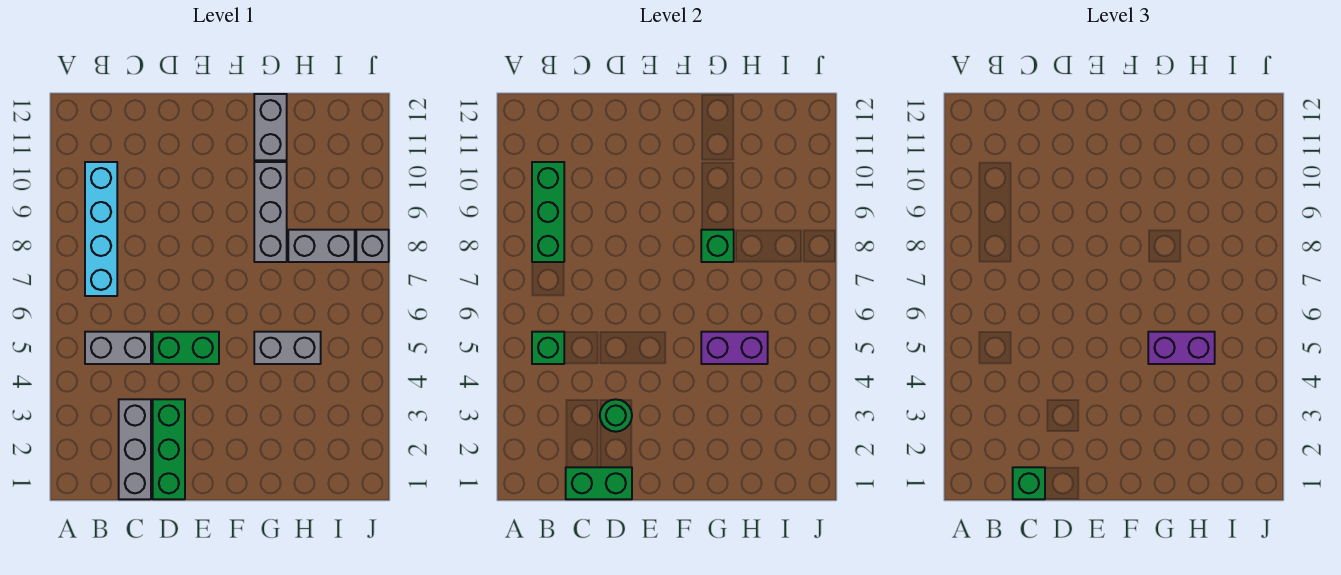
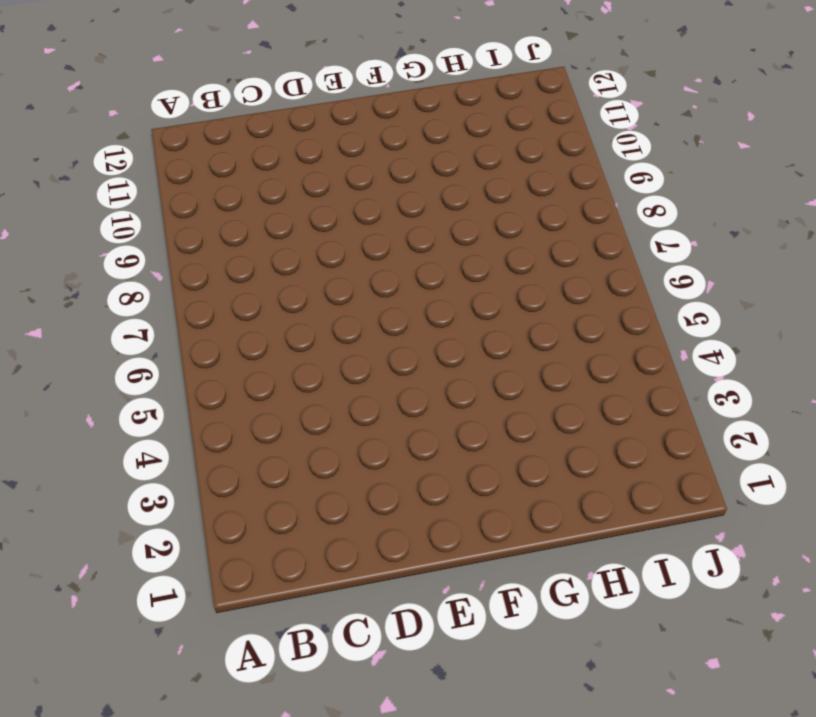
none -> grey brick B5:C5 level 1
none -> cyan brick B7:B10 level 1
none -> grey brick C1:C3 level 1

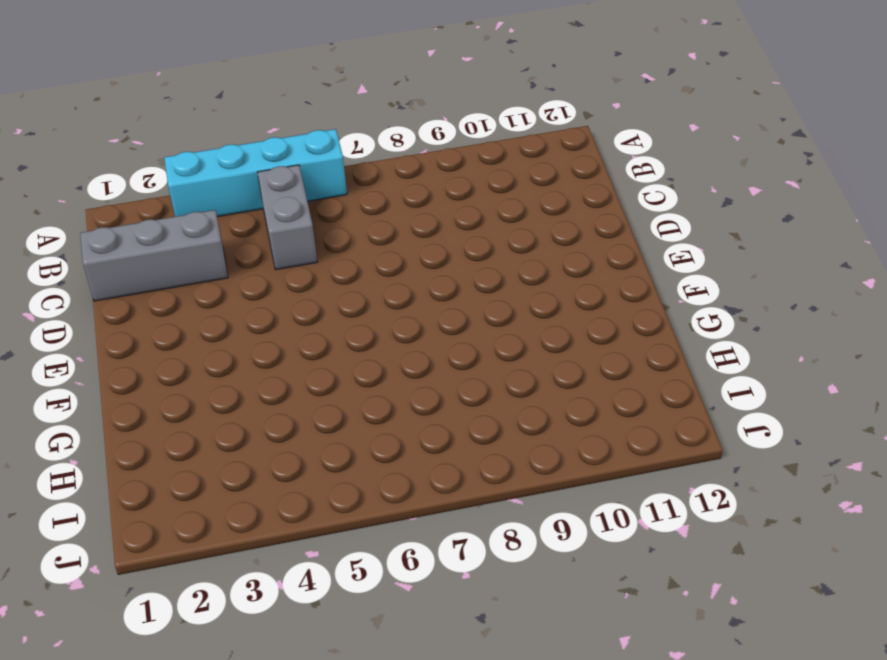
cyan brick A3:A6 level 1 -> cyan brick B7:B10 level 1
none -> green brick D1:D3 level 1
none -> green brick D5:E5 level 1
none -> grey brick G5:H5 level 1

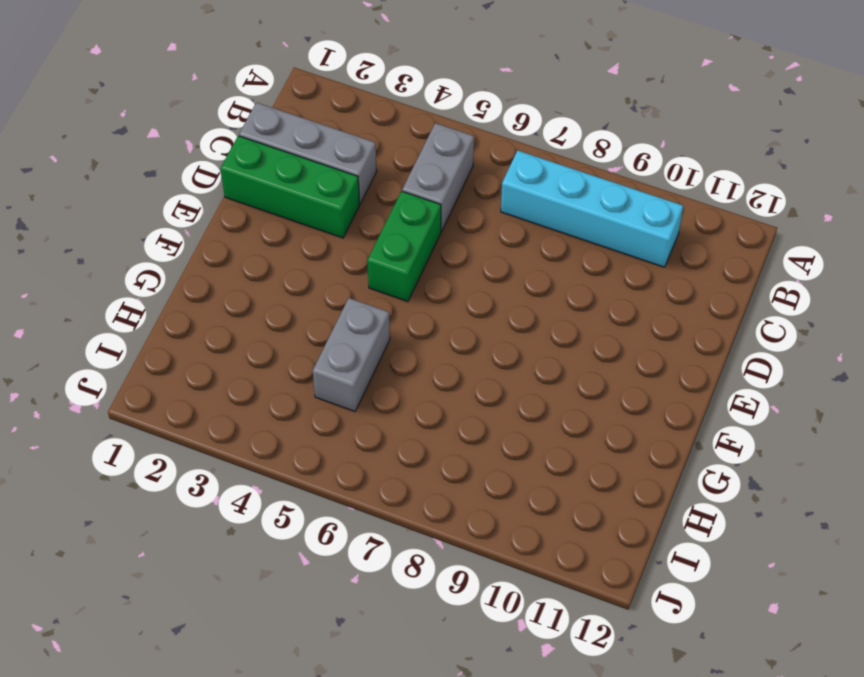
none -> grey brick G8:G10 level 1
none -> grey brick G11:G12 level 1
none -> grey brick H8:I8 level 1

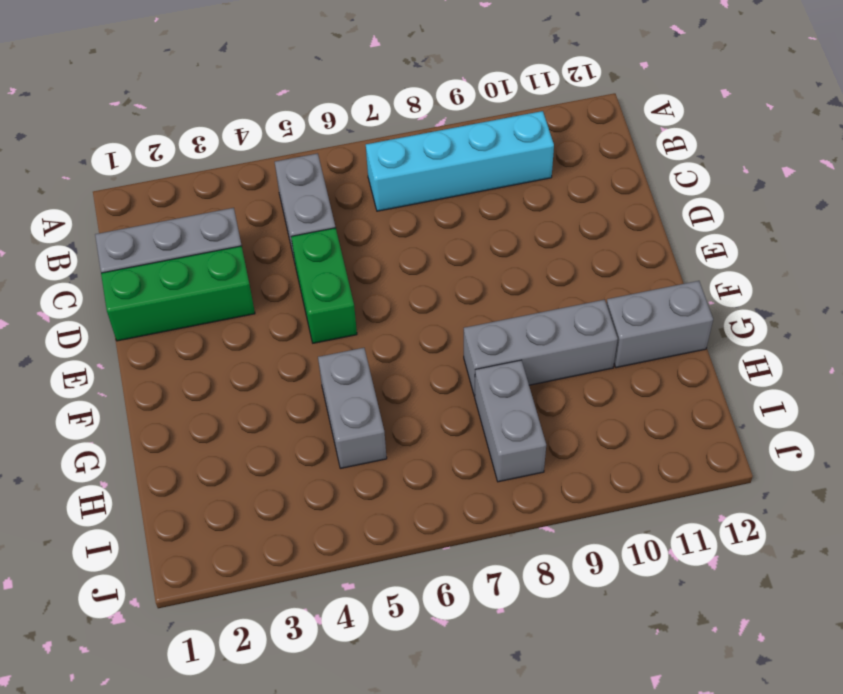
none -> grey brick J8 level 1
none -> green brick B5 level 2
none -> green brick B8:B10 level 2

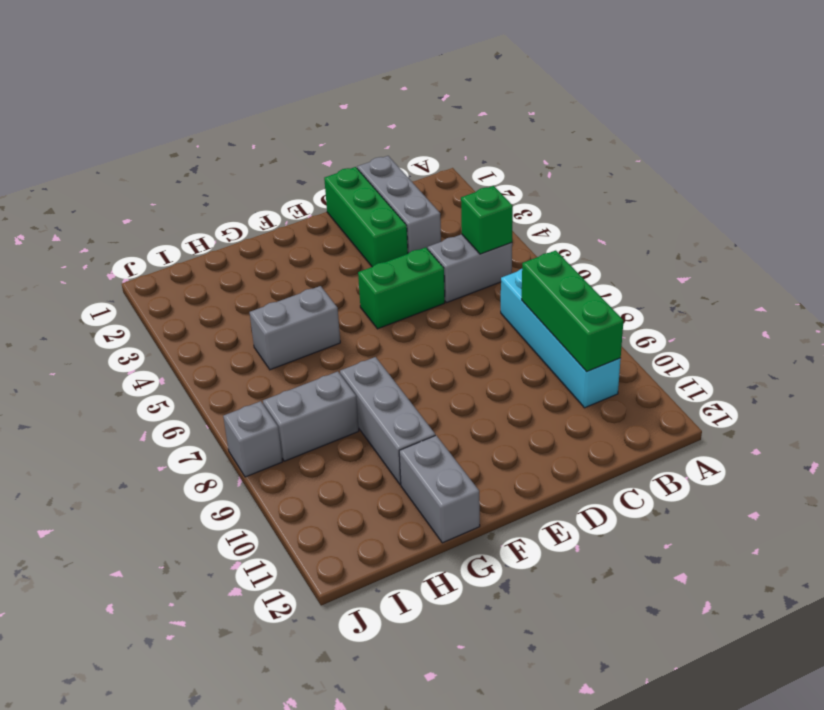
none -> green brick C1:D1 level 2
none -> green round brick D3 level 2
none -> purple brick G5:H5 level 2

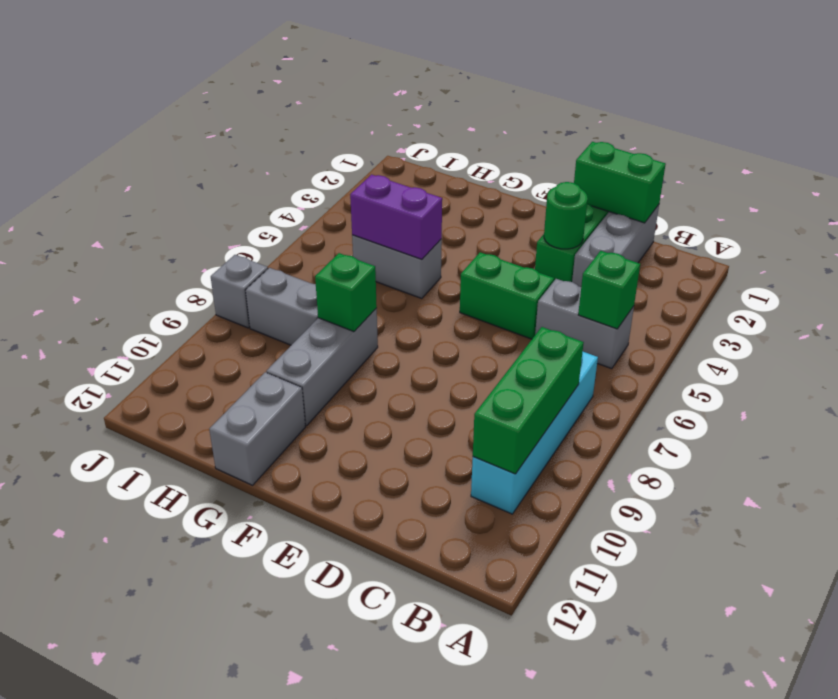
none -> green brick C1 level 3
none -> purple brick G5:H5 level 3

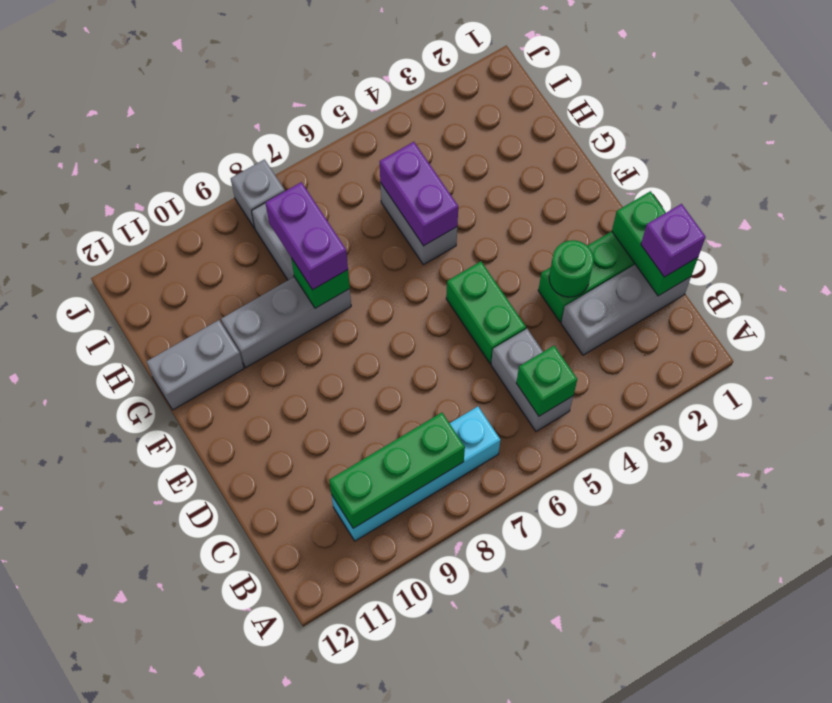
purple brick C1 level 3 -> green brick C1 level 3
purple brick G8:H8 level 3 -> purple brick G5:H5 level 3

